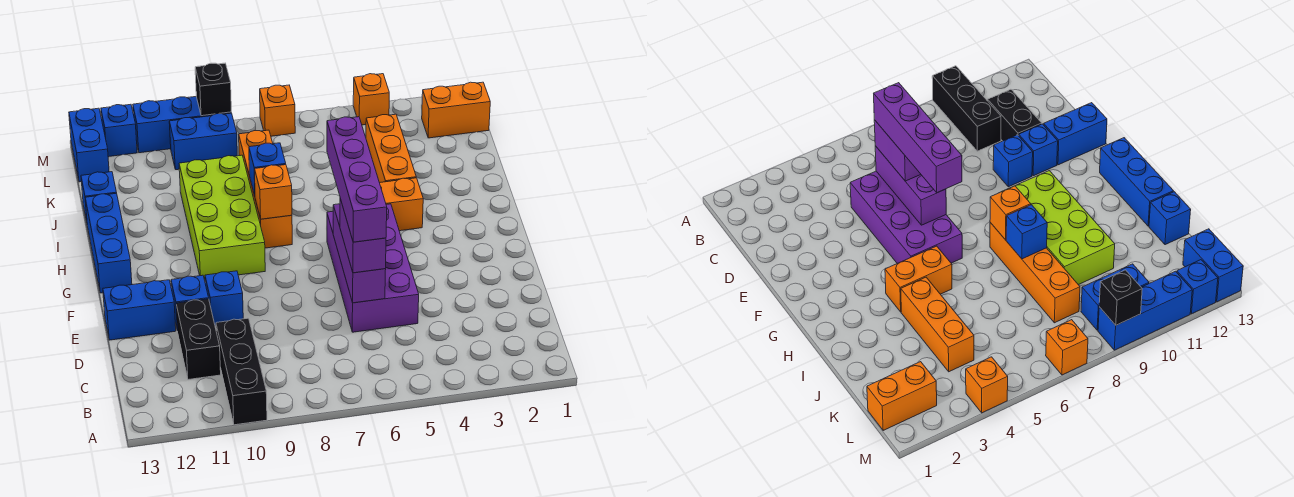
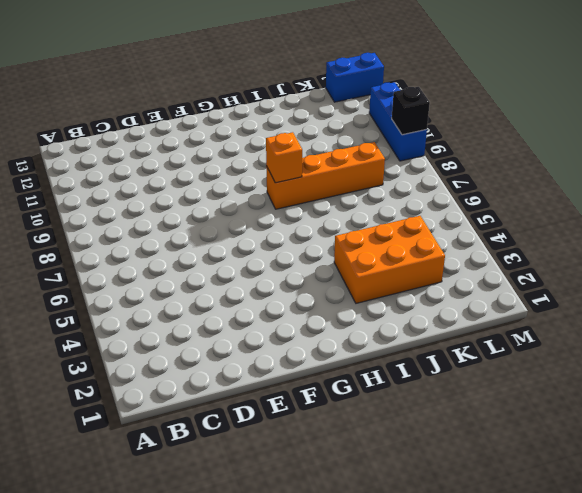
orange brick I3:K4 level 1 -> orange brick I4:K4 level 1
none -> black brick A10:C10 level 1
none -> black brick C11:D11 level 1
none -> purple brick D5:G6 level 1

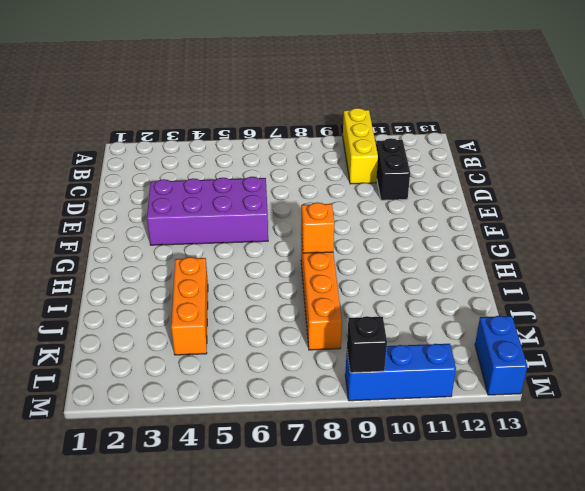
yellow brick A10:C10 level 1 -> black brick A10:C10 level 1
purple brick E3:F6 level 1 -> purple brick D5:G6 level 1
none -> blue brick E10 level 1
none -> blue brick E11 level 1
none -> blue brick E12:E13 level 1

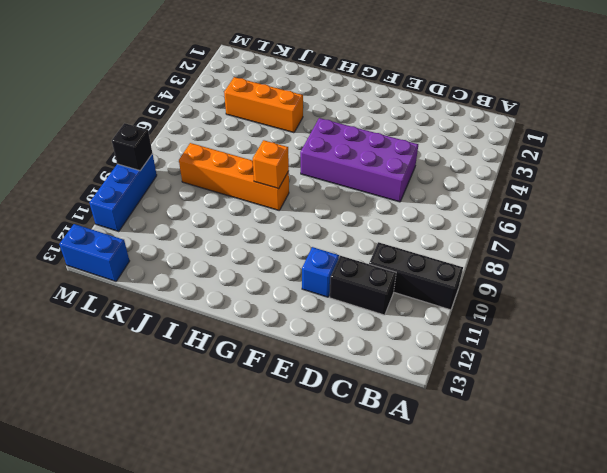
none -> blue brick E10 level 1
none -> blue brick E12:E13 level 1
none -> lime brick G9:J10 level 1

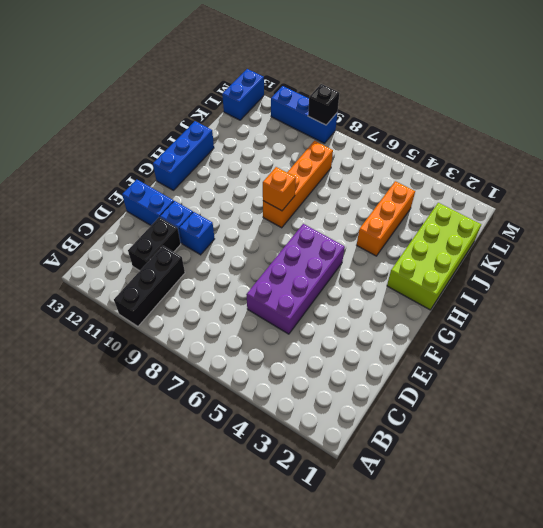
lime brick H1:K2 level 1 -> lime brick G9:J10 level 1
none -> orange brick H4:H5 level 1
none -> blue brick J13 level 1
none -> orange brick L1:L2 level 1

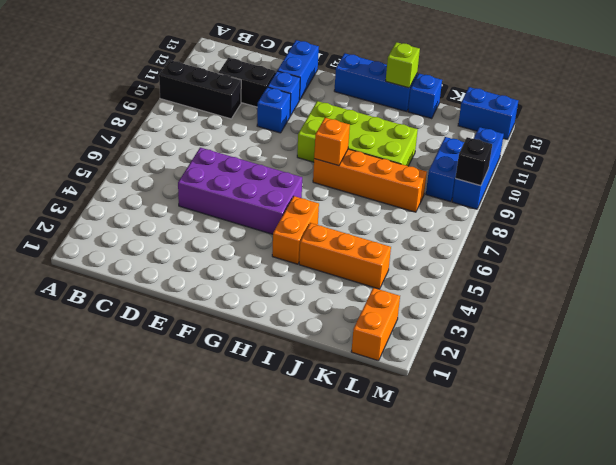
lime brick I13 level 2 -> none
none -> orange brick M4 level 1
none -> orange brick M7 level 1
none -> blue brick M12 level 1

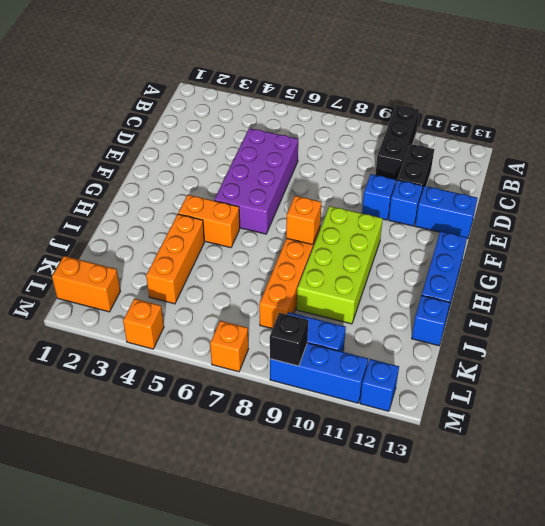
none -> blue brick L13:M13 level 1
none -> purple brick D6:F6 level 2
none -> blue brick I8 level 2

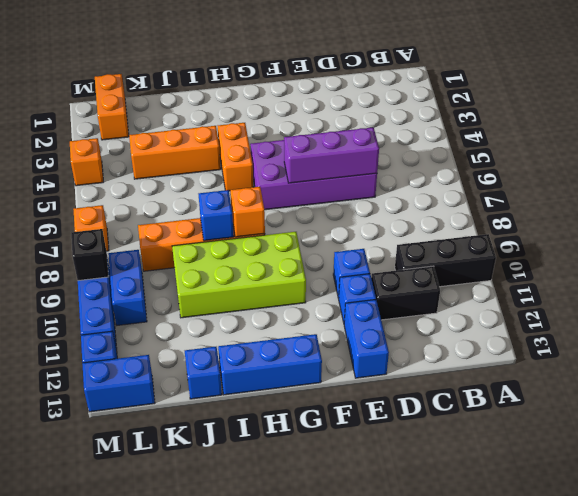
none -> purple brick D6:E6 level 3
none -> purple brick D6:G6 level 4

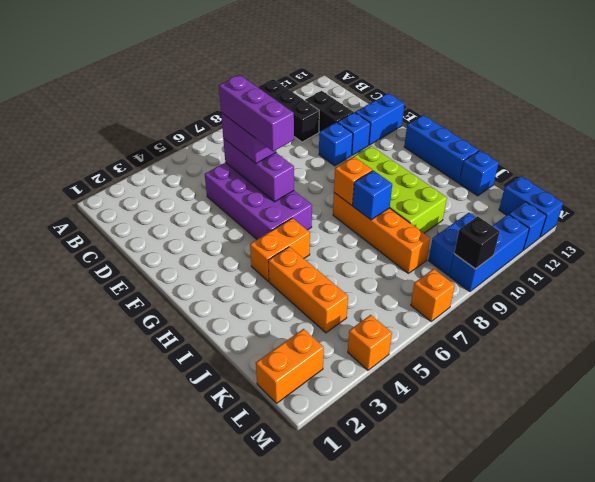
purple brick D6:F6 level 4 -> purple brick D6:G6 level 4

